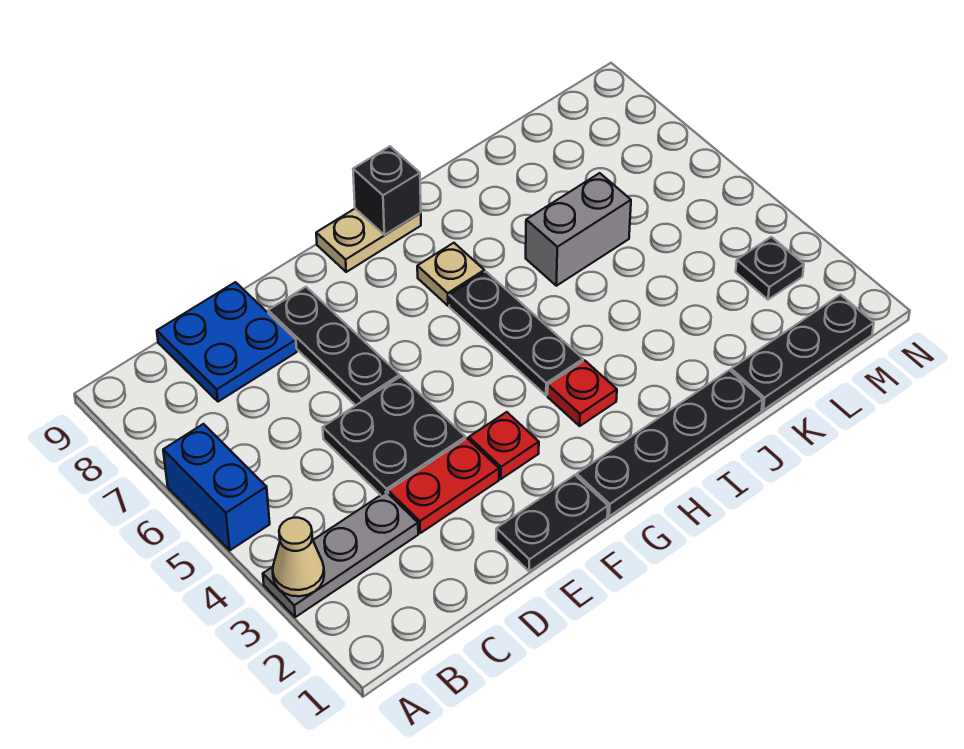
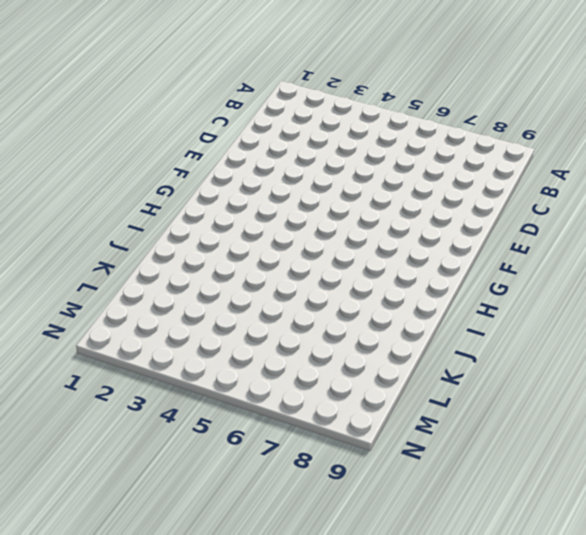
none -> grey plate A3:C3 level 1
none -> blue brick A5:A6 level 1
none -> blue plate C8:D9 level 1

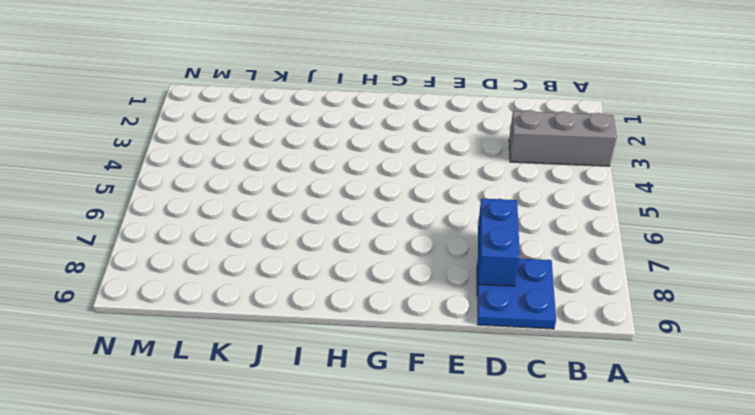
grey brick A3:C3 level 1 -> grey plate A3:C3 level 1
blue brick D7:D8 level 2 -> blue brick A5:A6 level 1
none -> red plate D3:E3 level 1
none -> black plate D4:E5 level 1
none -> black plate E1:F1 level 1

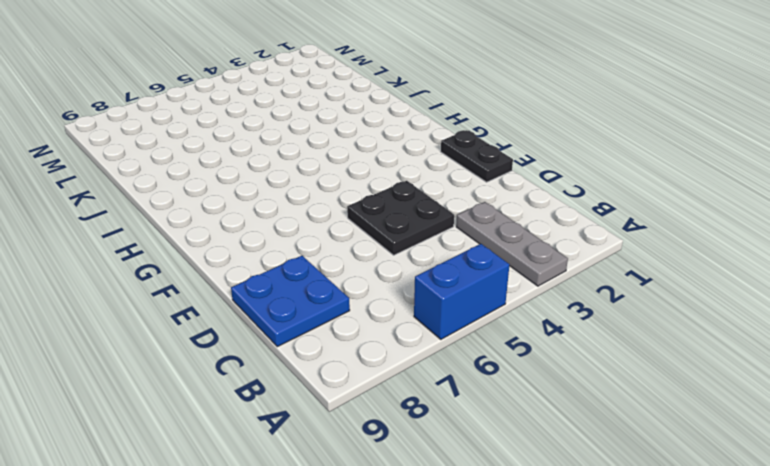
none -> red plate D3:E3 level 1
none -> black plate E6:E8 level 1
none -> red plate F3 level 1

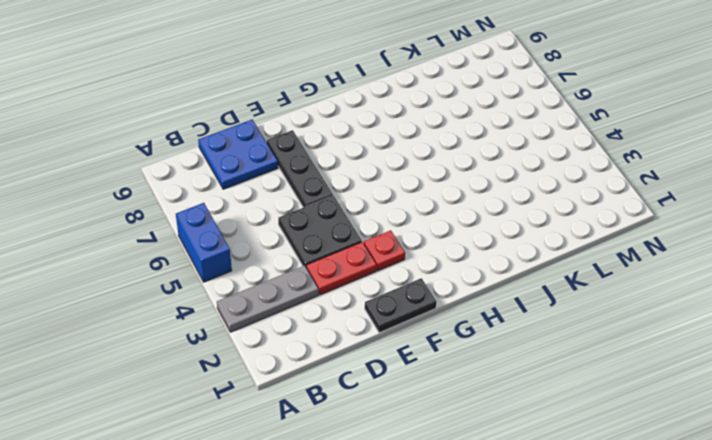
none -> black plate G1:J1 level 1
none -> tan plate G9:H9 level 1
none -> red plate H3 level 1

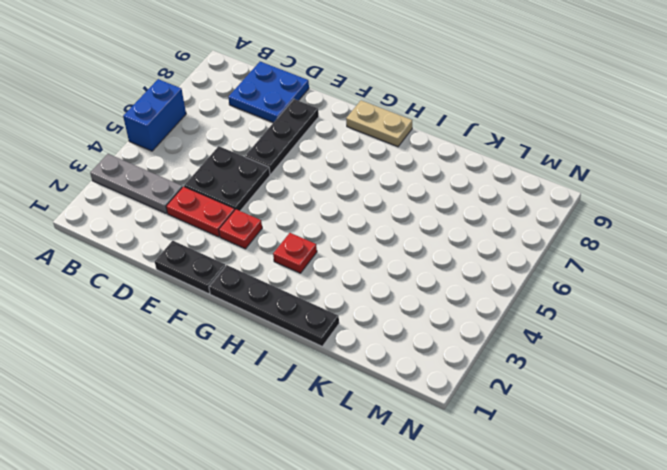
none -> black plate H4:H6 level 1
none -> tan plate H7 level 1
none -> grey brick J6:K6 level 1

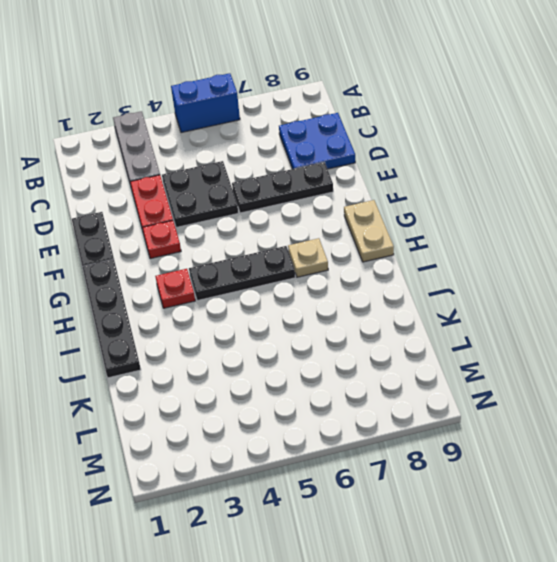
none -> grey brick J6:K6 level 1
none -> black plate K1:M1 level 1
none -> black plate M3 level 1

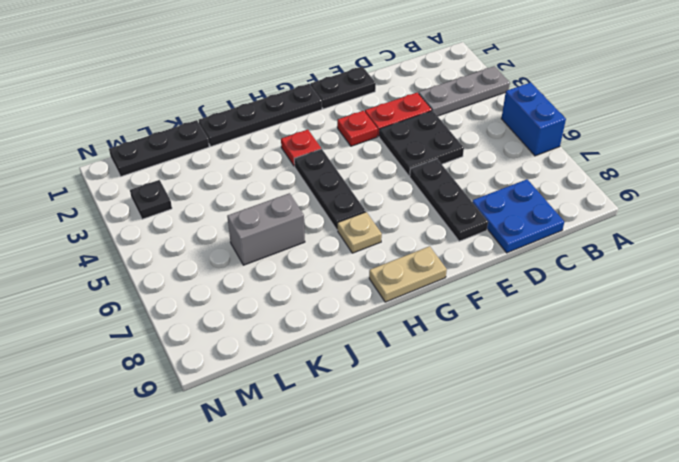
none -> tan cone A3 level 2
none -> black brick H9 level 2

